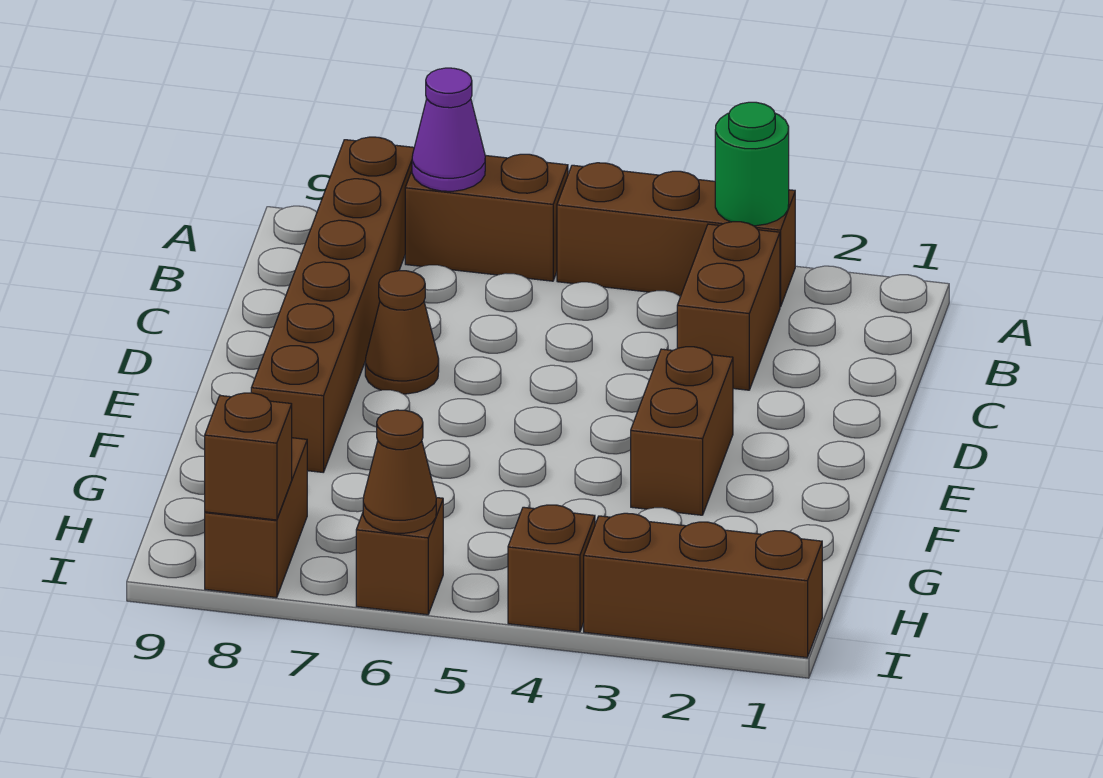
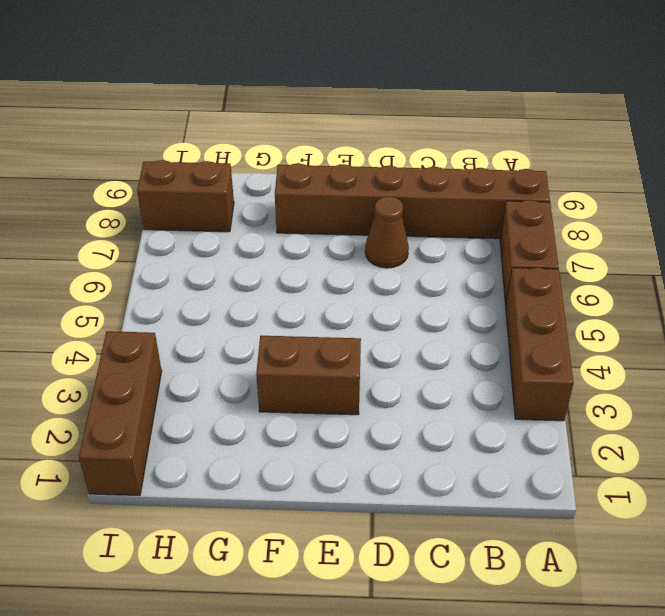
none -> brown brick B3:C3 level 1
none -> brown brick I4 level 1
none -> brown brick I6 level 1

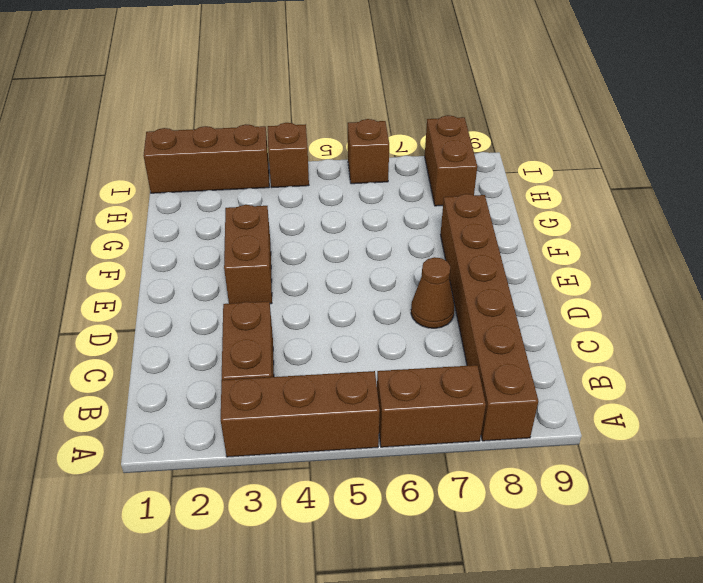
none -> green round brick A3 level 2
none -> purple cone A7 level 2
none -> brown cone I6 level 2

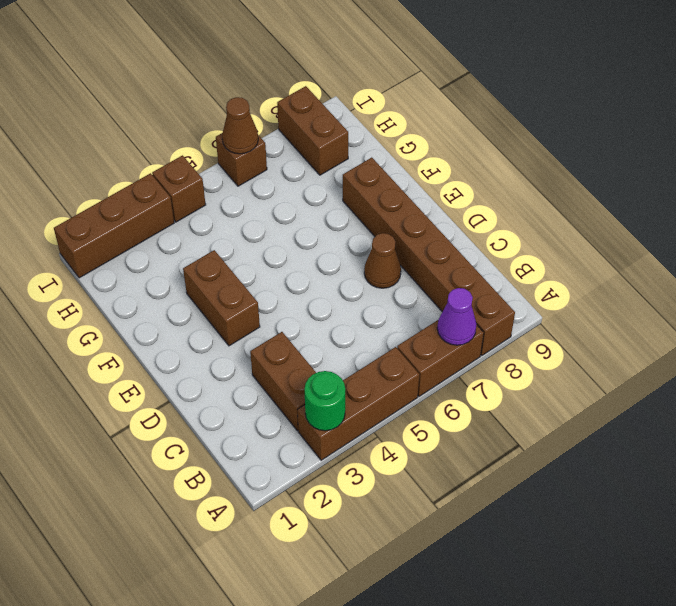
none -> brown brick I8 level 2

